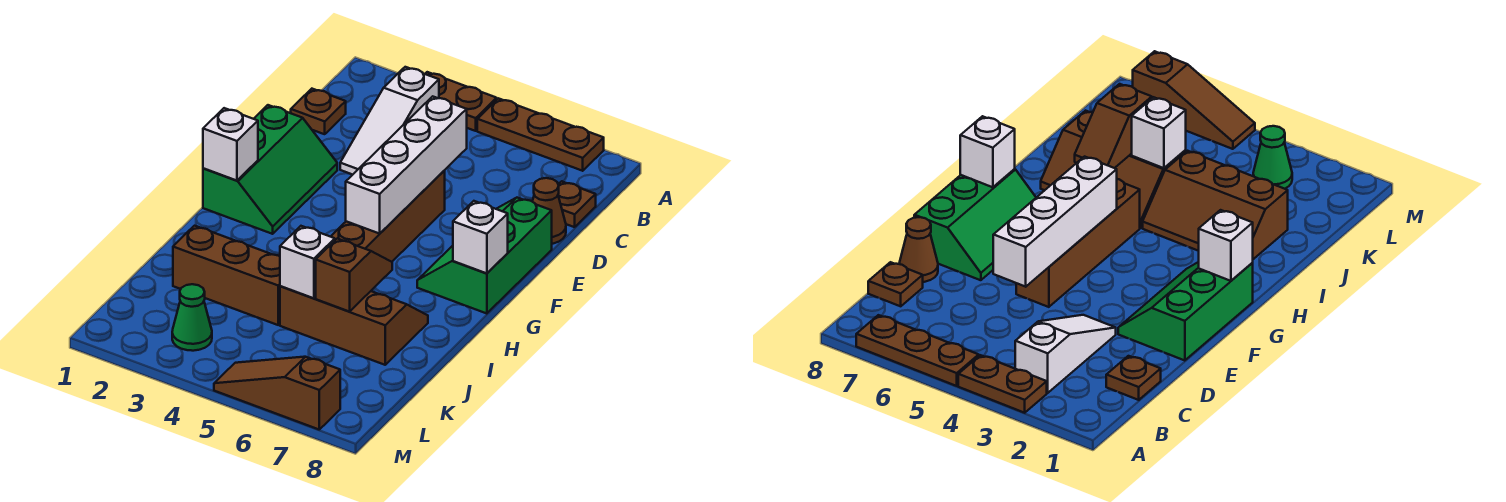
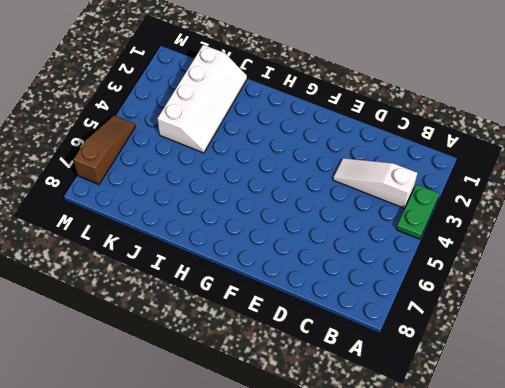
green plate A3:A4 level 1 -> brown plate A3:A4 level 1
white slope J1:K4 level 1 top K -> brown slope I2:J4 level 1 top J
none -> brown plate A5:A7 level 1
none -> brown plate C1 level 1
none -> brown plate C8 level 1

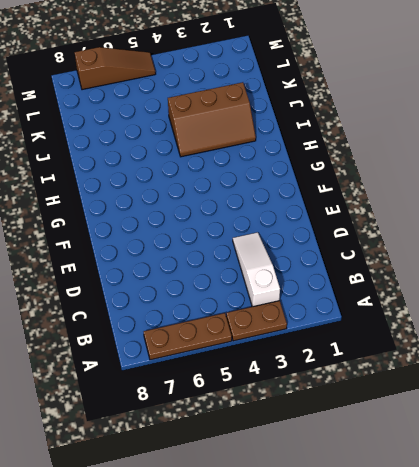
none -> brown plate C1 level 1
none -> brown plate C8 level 1
none -> brown cone D8 level 1

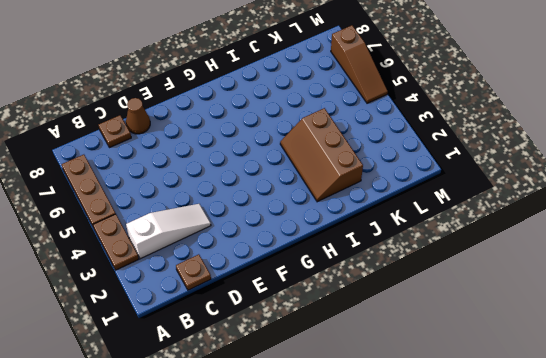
none -> green slope E1:G2 level 1 top 1
none -> brown brick E5:H5 level 1
none -> green slope E7:G8 level 1 top 8

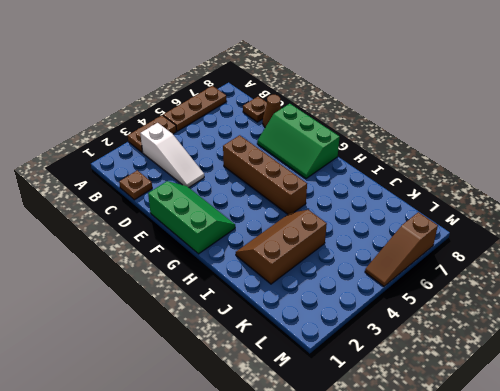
none -> brown slope I5:J7 level 1 top J
none -> green cone L3 level 1
none -> white brick D5:G5 level 2

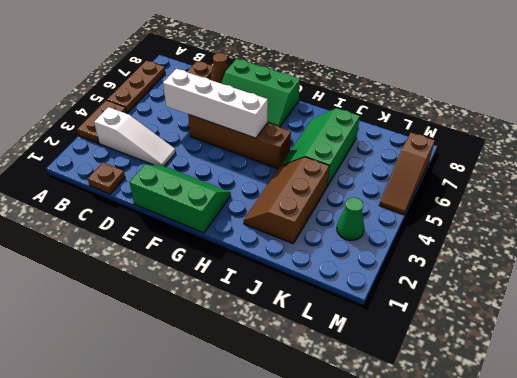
green slope I5:J7 level 1 top J -> brown slope I5:J7 level 1 top J
none -> white brick G1 level 2
none -> white brick G8 level 2
none -> brown slope I6:J6 level 2 top J

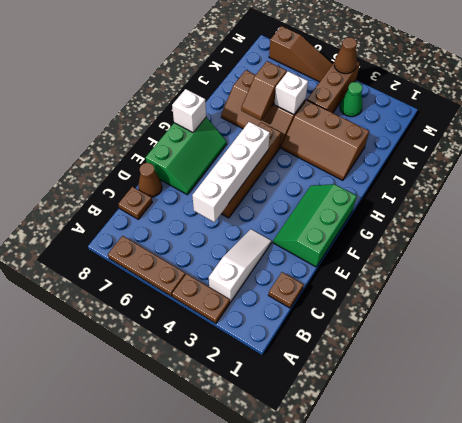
brown brick K4:M4 level 1 -> none
brown cone M4 level 2 -> none
none -> white brick G1 level 2

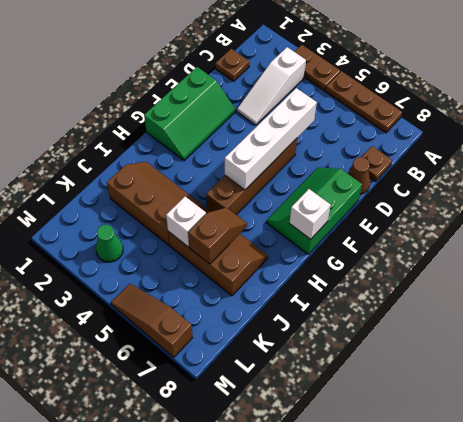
none -> white brick G1 level 2

